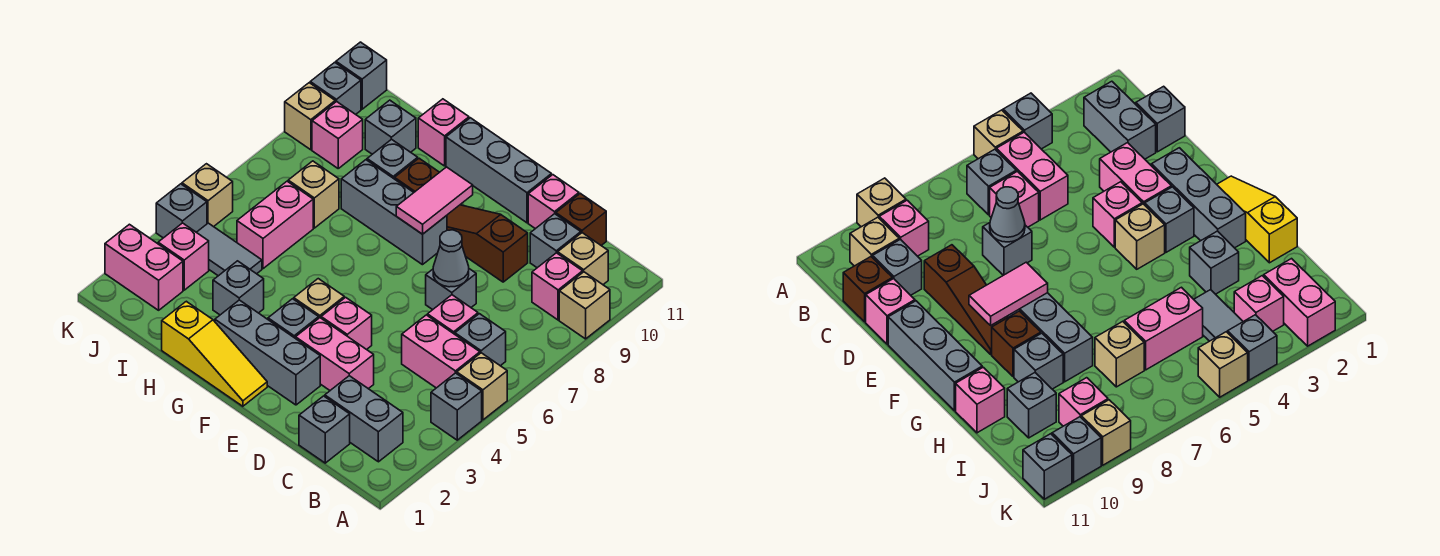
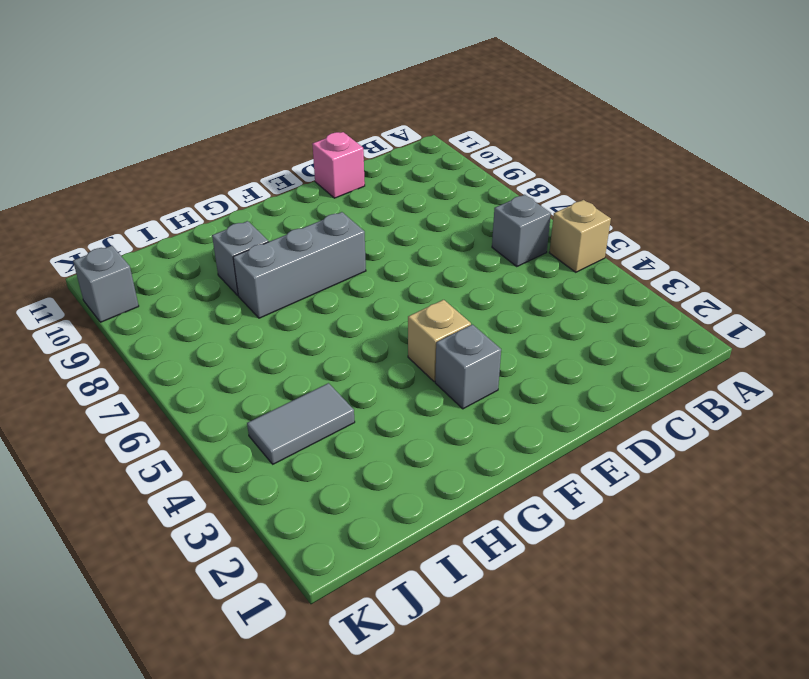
none -> grey brick A4 level 1
none -> tan brick A9 level 1
none -> grey brick B2:C2 level 1
none -> pink brick B5:C5 level 1

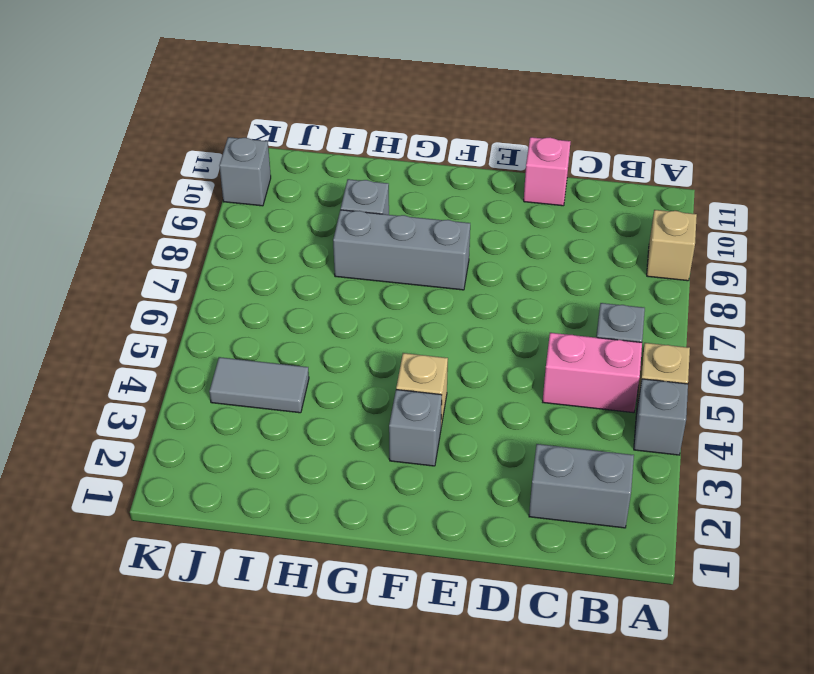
none -> pink brick B9 level 1
none -> tan brick B10 level 1
none -> grey brick C1 level 1
none -> pink brick C6 level 1

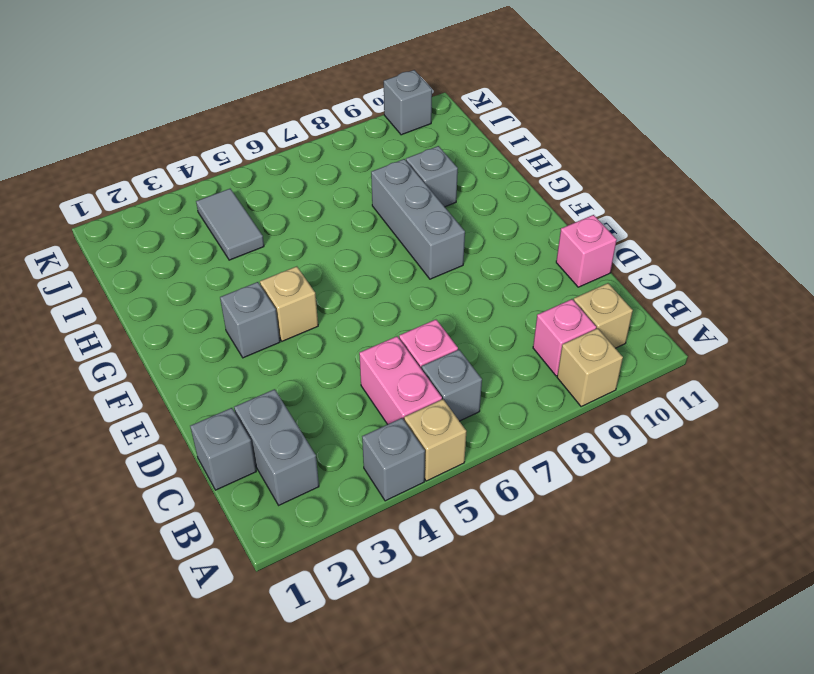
none -> grey brick C10 level 1
none -> brown brick C11 level 1
none -> pink brick D3:E3 level 1
none -> grey brick D7 level 1

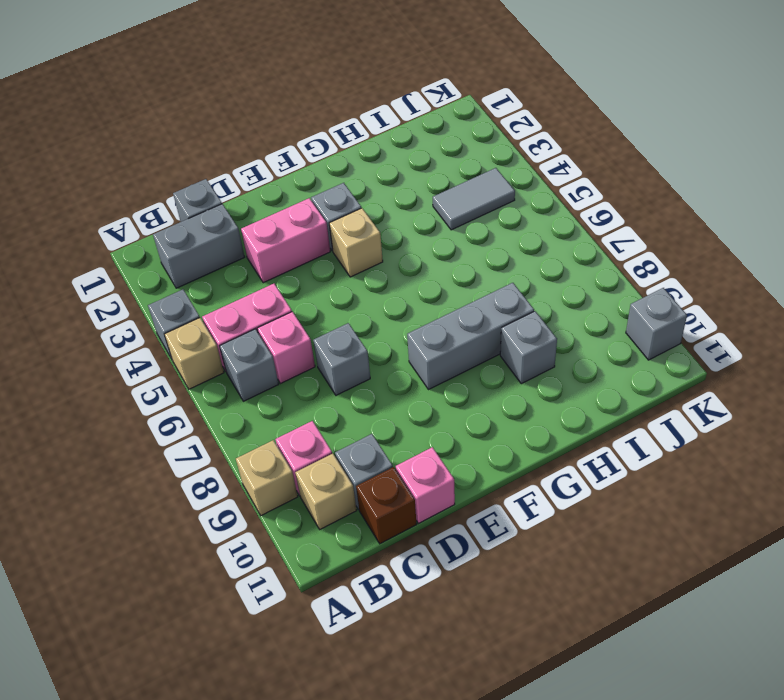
none -> brown slope D9:F9 level 1 top D
none -> grey brick E2:G2 level 1
none -> pink brick E4 level 1
none -> grey brick E11:G11 level 1

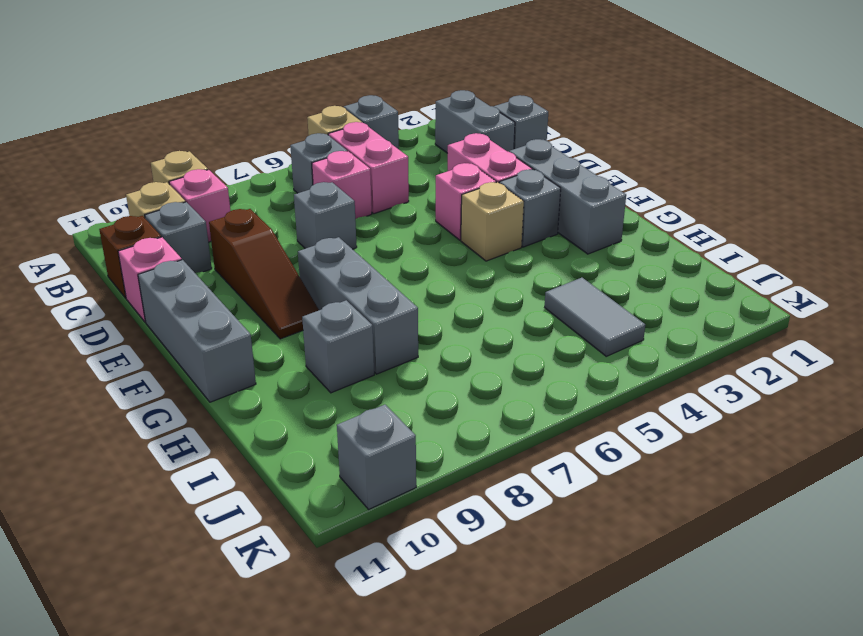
none -> yellow slope F1:H1 level 1 top H
none -> brown brick G9 level 1
none -> grey brick H3 level 1
none -> pink brick H11 level 1

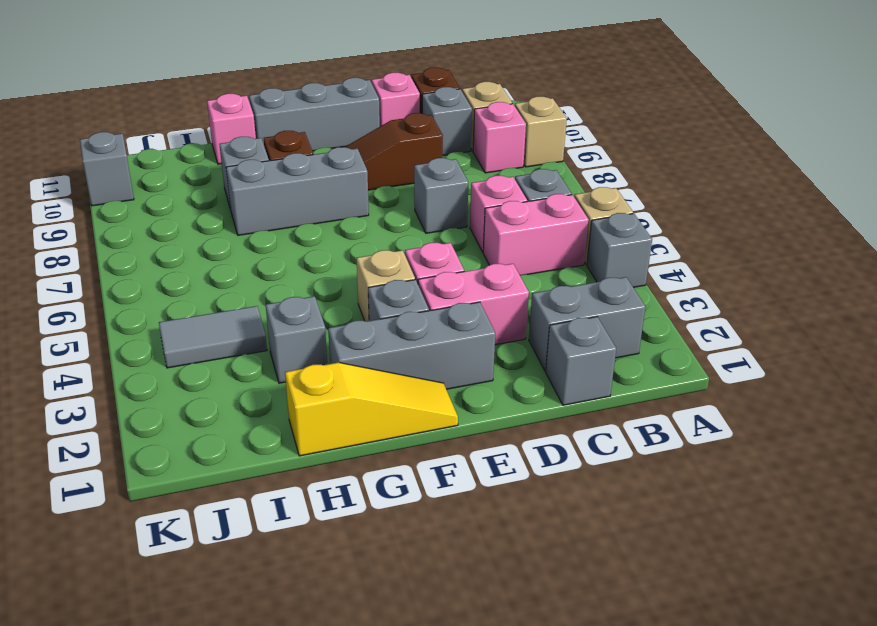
none -> pink brick I5:I6 level 1
none -> tan brick I7 level 1
none -> grey brick I10 level 1
none -> pink brick J2:K2 level 1

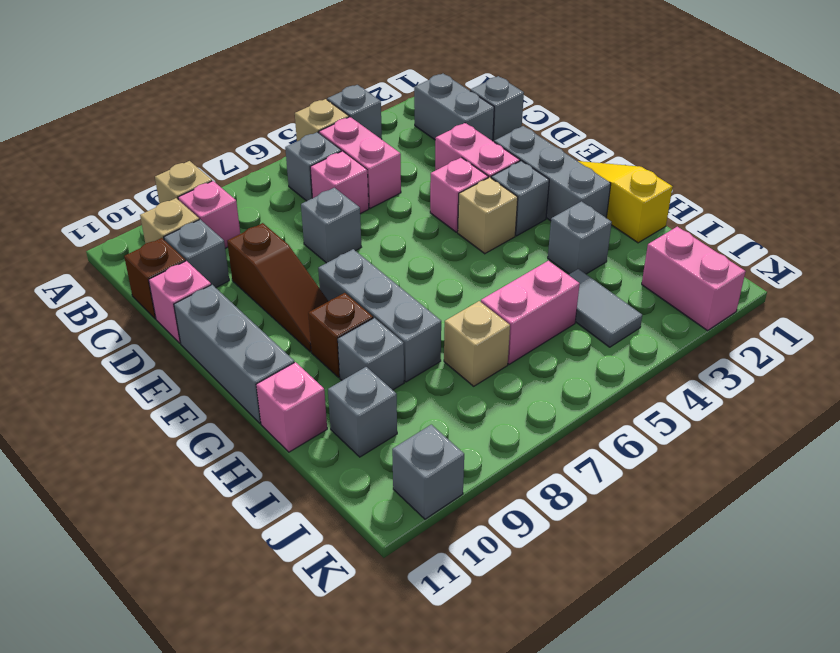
none -> pink brick J3 level 1
none -> pink brick J9 level 1
none -> grey brick K4 level 1
none -> tan brick K5 level 1

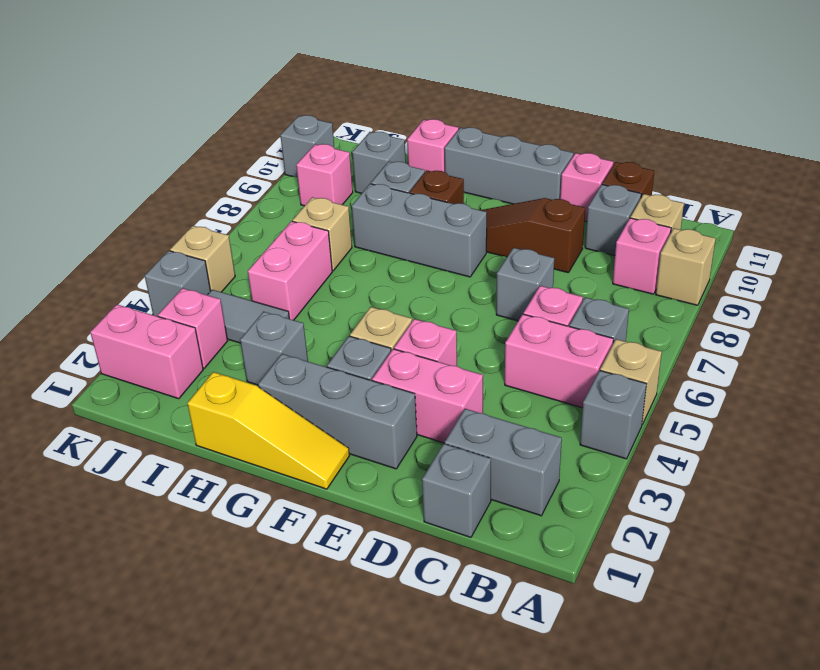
none -> tan brick K9 level 1
none -> grey brick K11 level 1
none -> grey cone D7 level 2
none -> pink tile F8:F9 level 2

